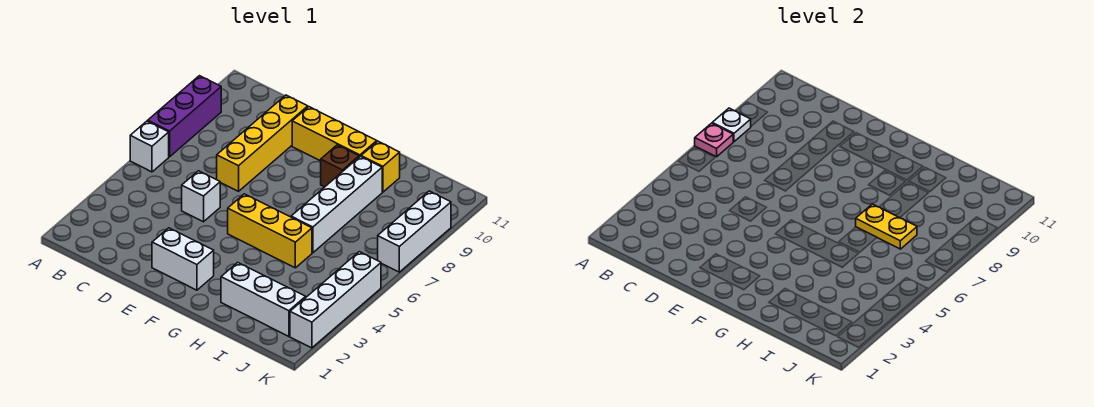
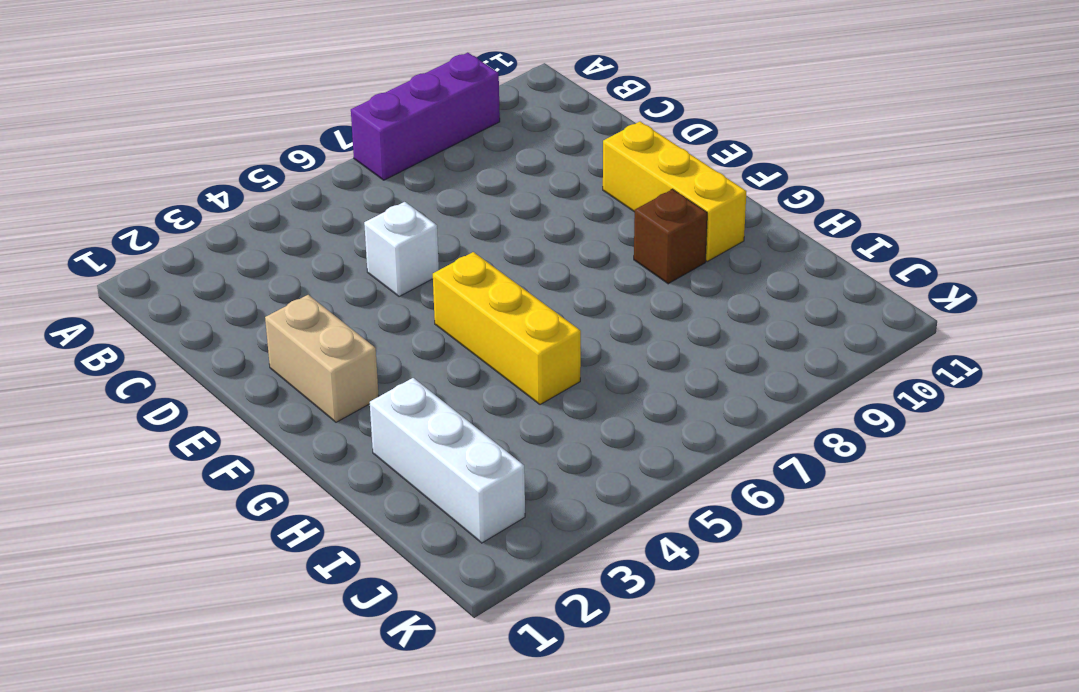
tan brick E2:F2 level 1 -> white brick E2:F2 level 1
none -> white brick A6 level 1
none -> yellow brick D7:D10 level 1
none -> white brick H6:H9 level 1

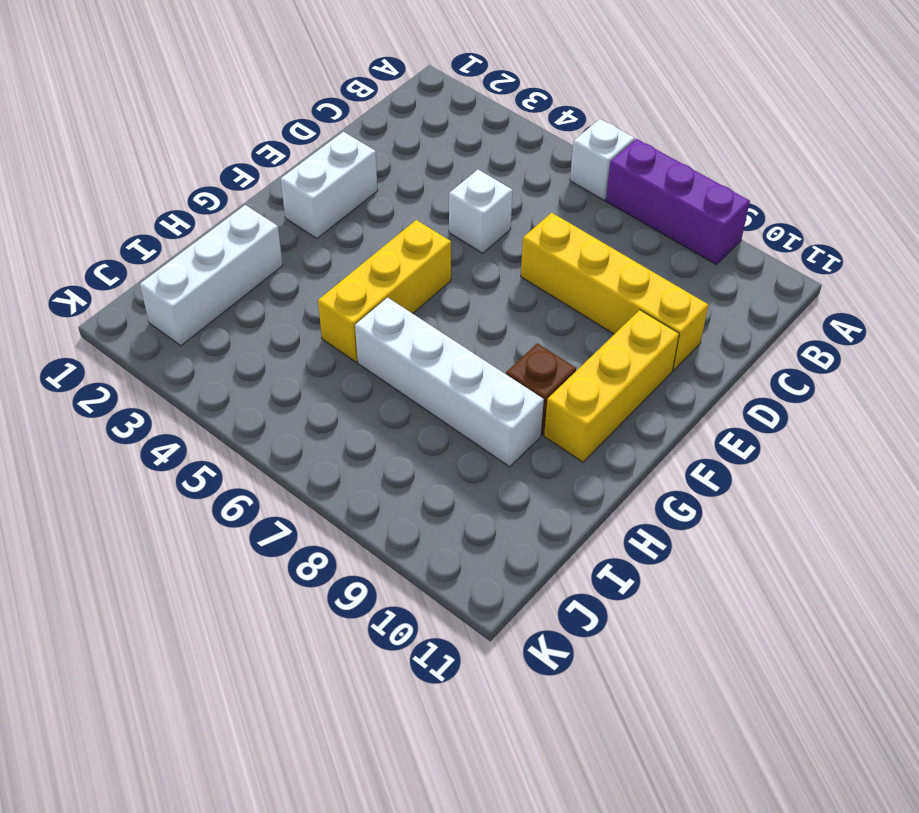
none -> yellow brick H10 level 1
none -> white brick K2:K5 level 1
none -> white brick K7:K9 level 1

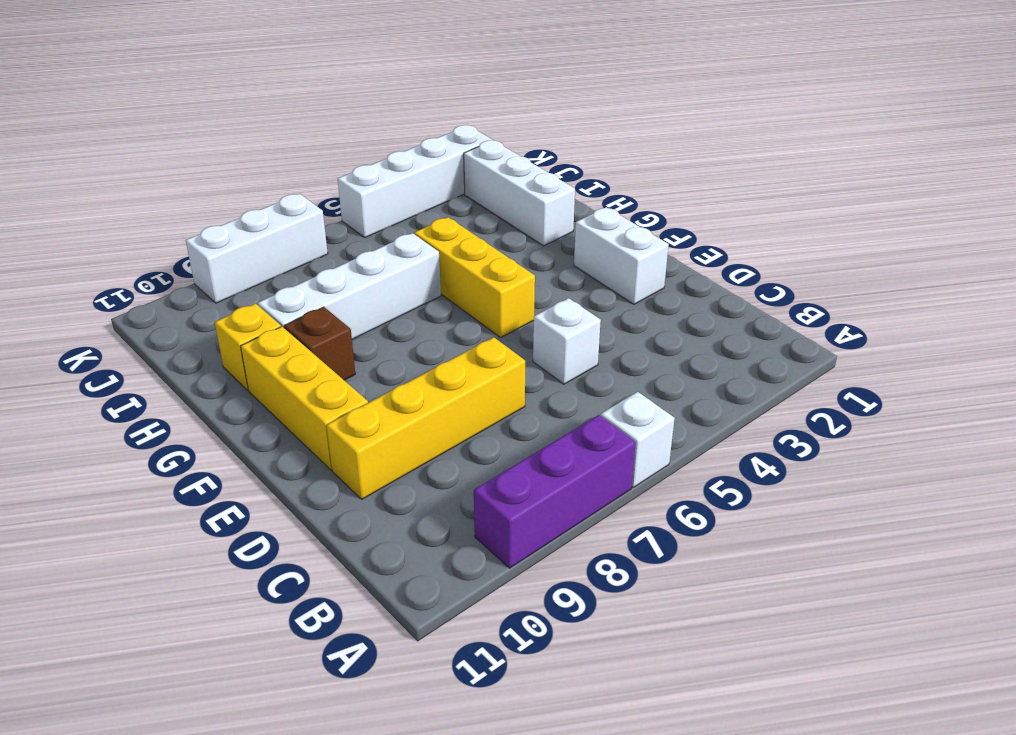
none -> pink plate A7 level 2
none -> white plate A8 level 2
none -> yellow plate H7:I7 level 2

